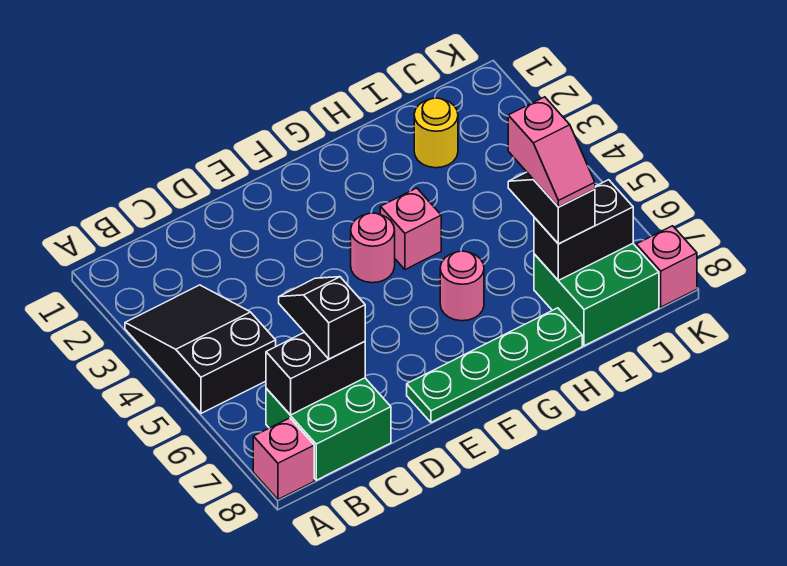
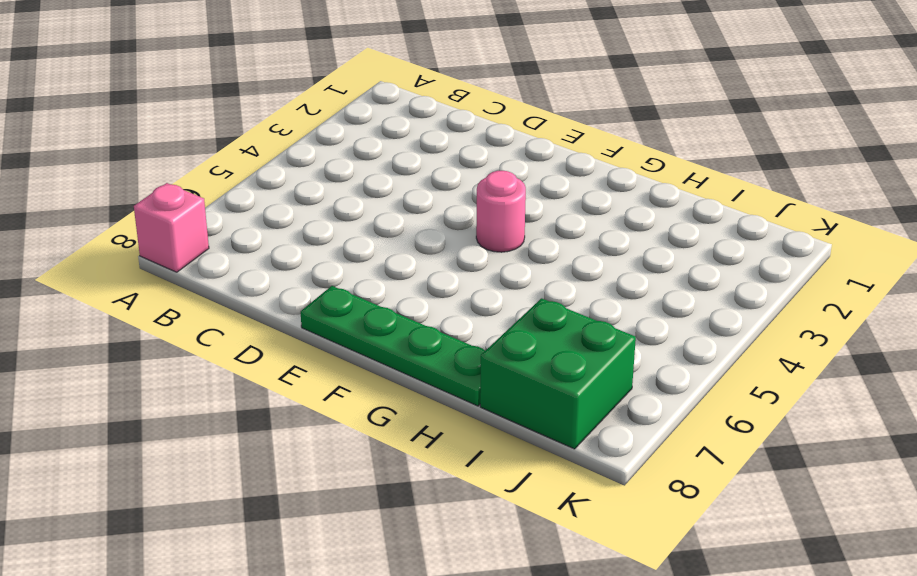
none -> black slope A3:B5 level 1 top 5
none -> green brick B7:C8 level 1
none -> pink brick G4 level 1

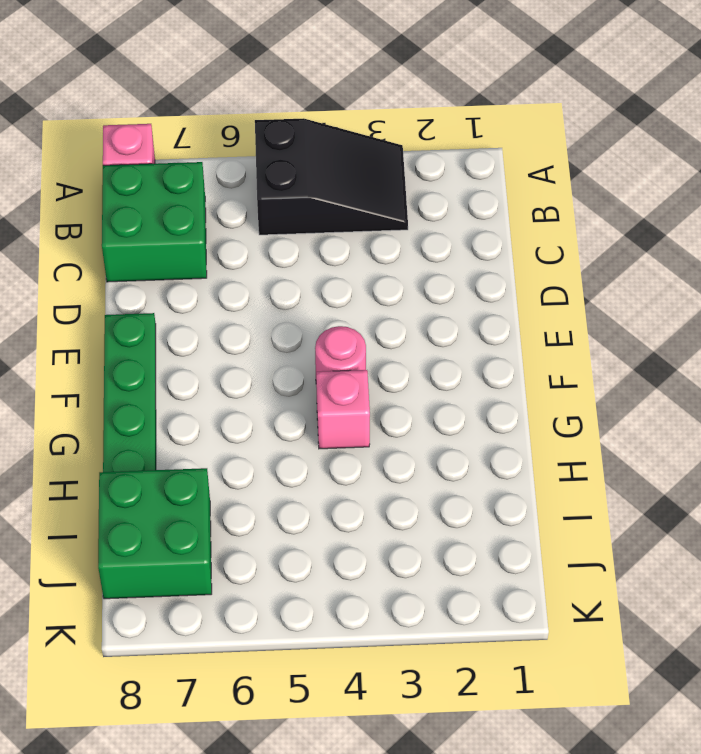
none -> pink round brick G6 level 1
none -> yellow round brick I2 level 1
none -> pink brick K8 level 1

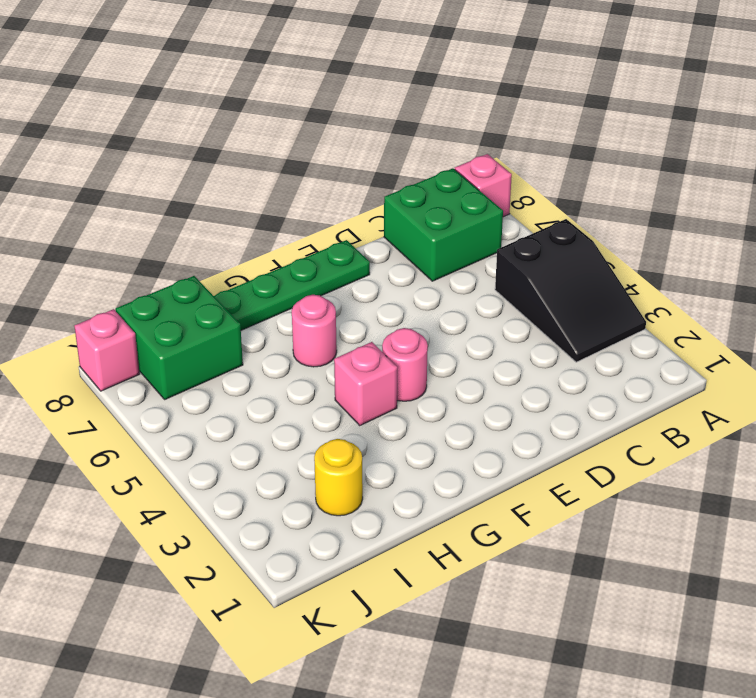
none -> black brick B7:C7 level 2
none -> black brick I7:J7 level 2
none -> black slope C6:C7 level 3 top 7

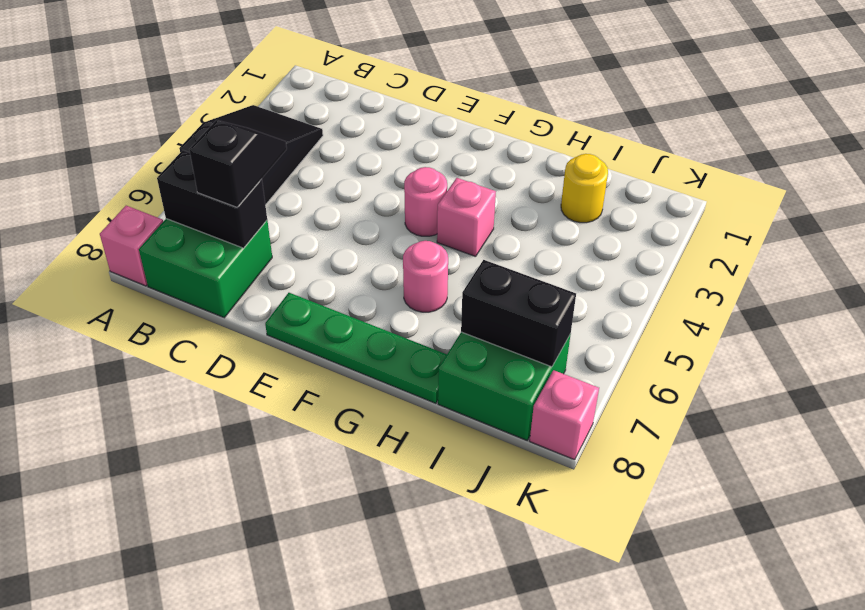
none -> black slope I6:I7 level 3 top 7
none -> pink slope I6:I7 level 4 top 6

